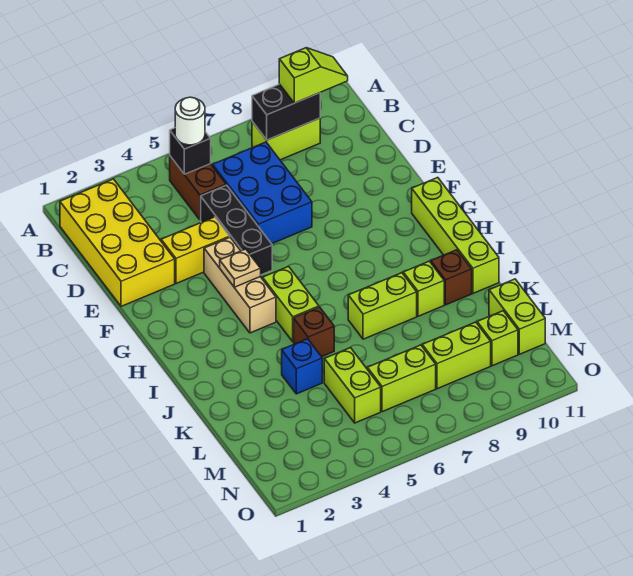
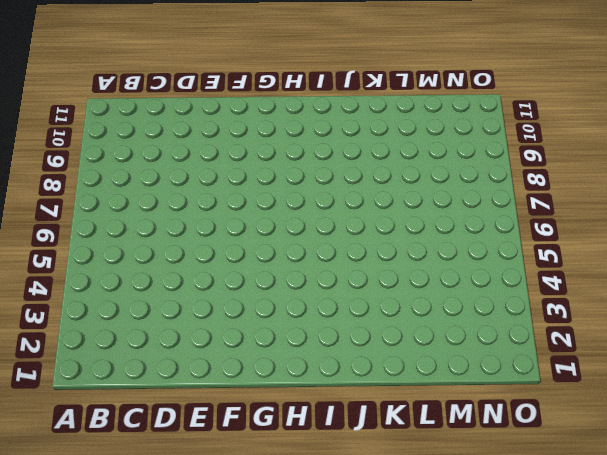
none -> yellow brick B1:E2 level 1
none -> brown brick B5:C5 level 1
none -> lime brick B8:B9 level 1

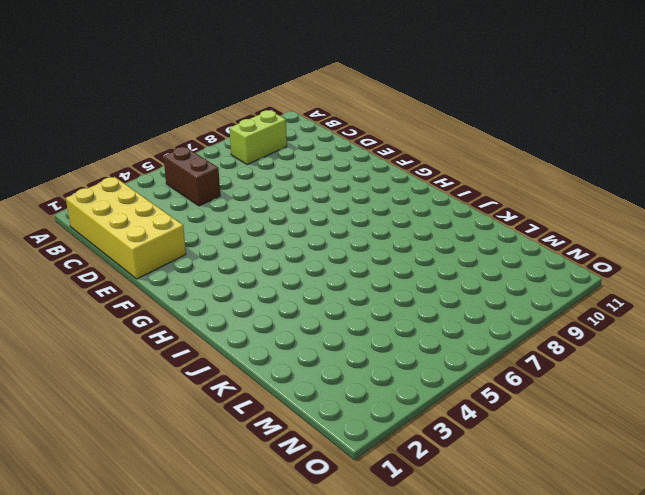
none -> blue brick C6:E7 level 1
none -> black brick D5:F5 level 1
none -> yellow brick E3:E4 level 1

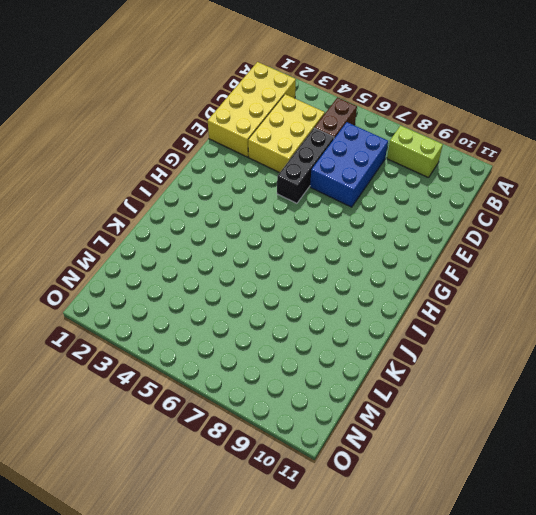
yellow brick C3:E4 level 1 -> yellow brick E3:E4 level 1
none -> tan brick F4:H4 level 1
none -> lime brick G11:J11 level 1
none -> lime brick H5:I5 level 1

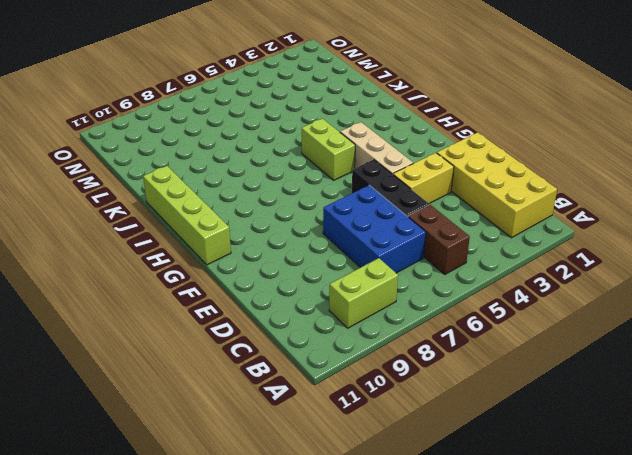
none -> brown brick J5 level 1
none -> lime brick J7:J8 level 1
none -> lime brick J9 level 1

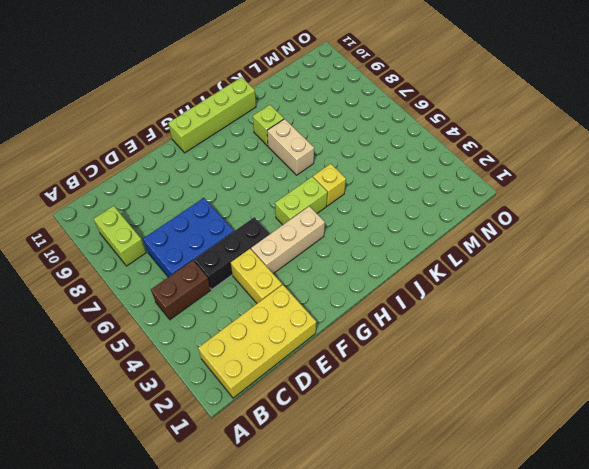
yellow brick J5 level 1 -> brown brick J5 level 1
tan brick J7:J8 level 1 -> lime brick J7:J8 level 1
none -> brown brick J10 level 1
none -> blue brick K4 level 1
none -> lime brick L5:M5 level 1

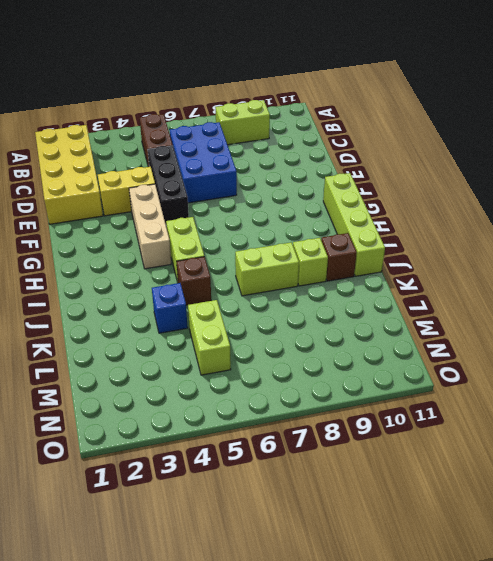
none -> lime brick L11:M11 level 1
none -> lime brick M6:M7 level 1
none -> lime brick M8:M9 level 1

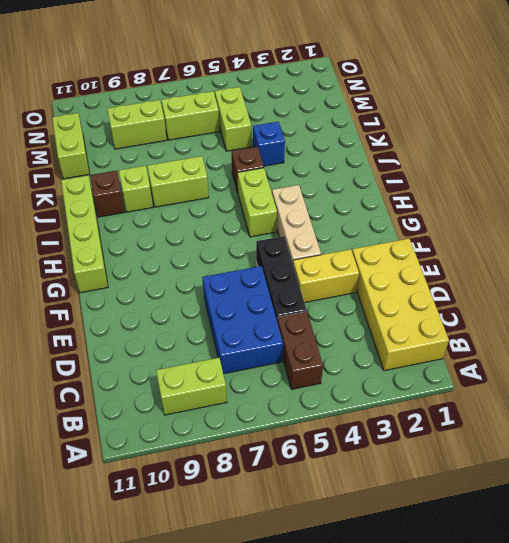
none -> lime brick M10 level 1
none -> black brick B5 level 2
none -> black brick B8:B9 level 2

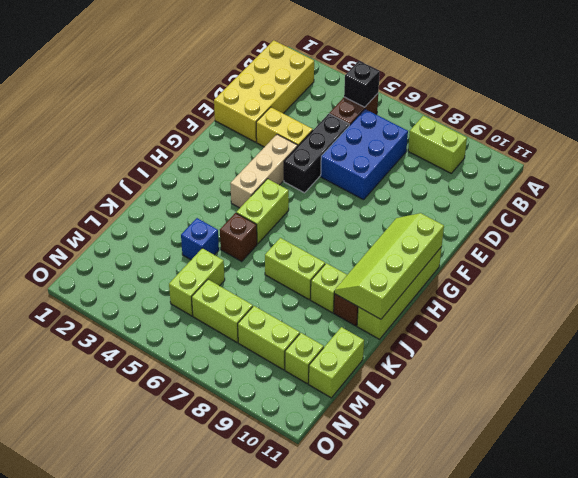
lime slope G10:J11 level 2 top 11 -> none
none -> black brick B8:B9 level 2
none -> tan plate G4 level 2
none -> white round brick B5 level 3

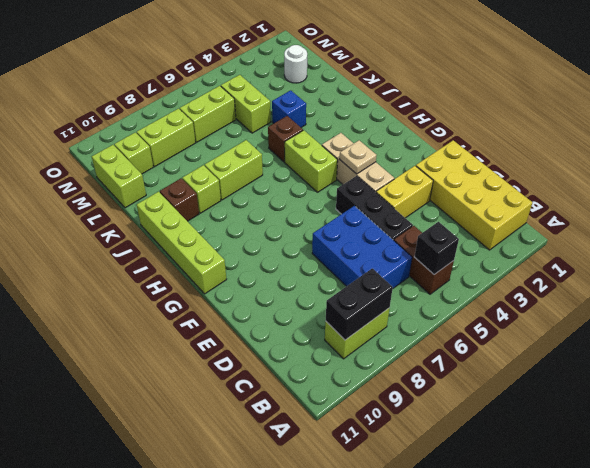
white round brick M2 level 1 -> white round brick B5 level 3
none -> lime slope B9:B10 level 3 top 9

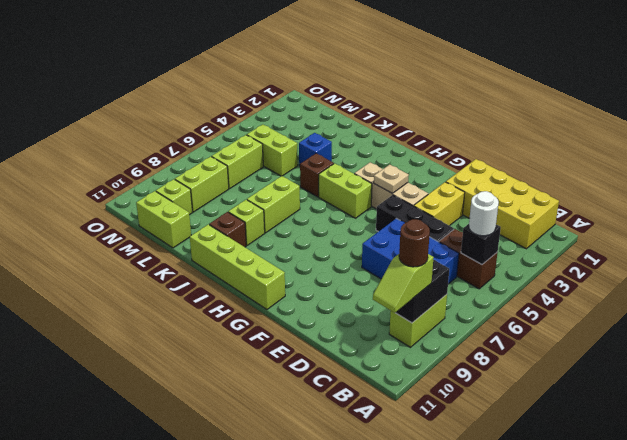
brown round brick B9 level 4 -> none

